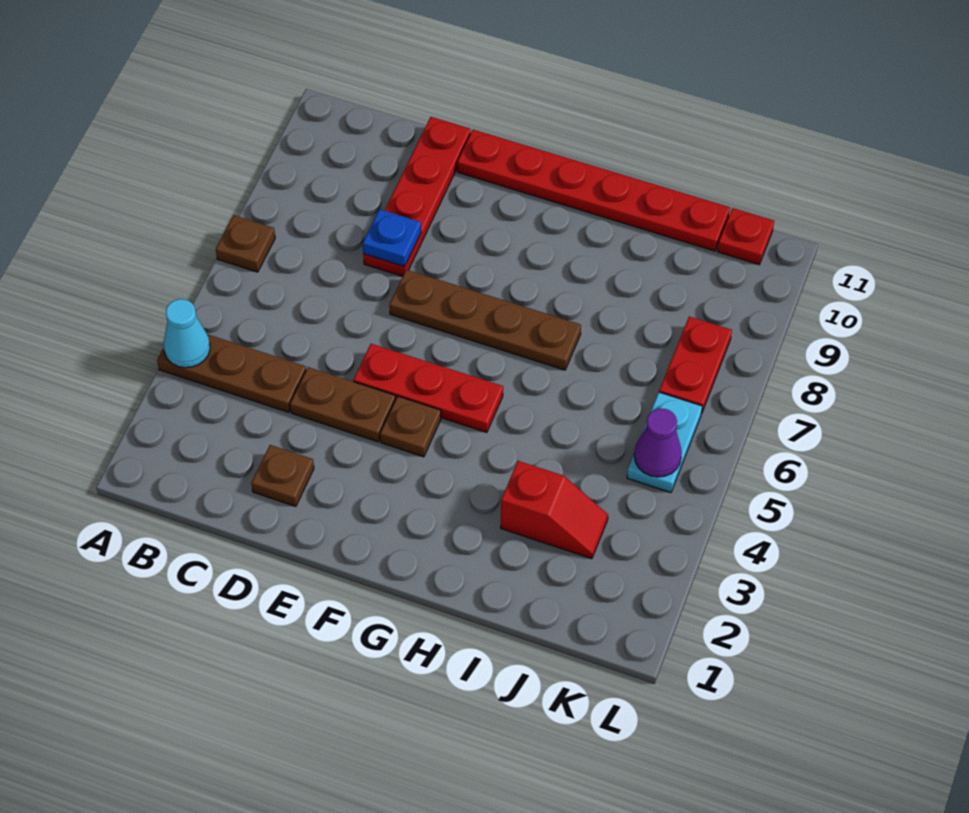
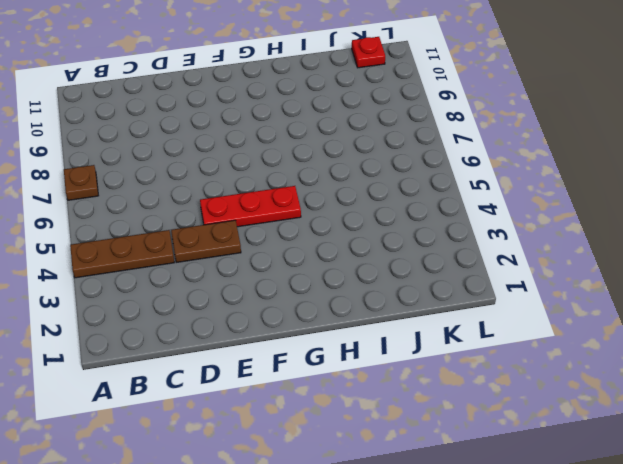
none -> brown plate D2 level 1
none -> red plate D8:D11 level 1
none -> brown plate E7:H7 level 1

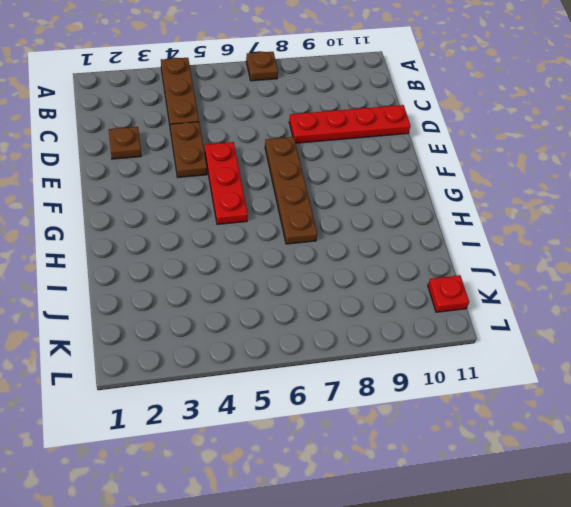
none -> red plate E11:J11 level 1
none -> brown plate F4 level 1
none -> red slope I3:J3 level 1 top I

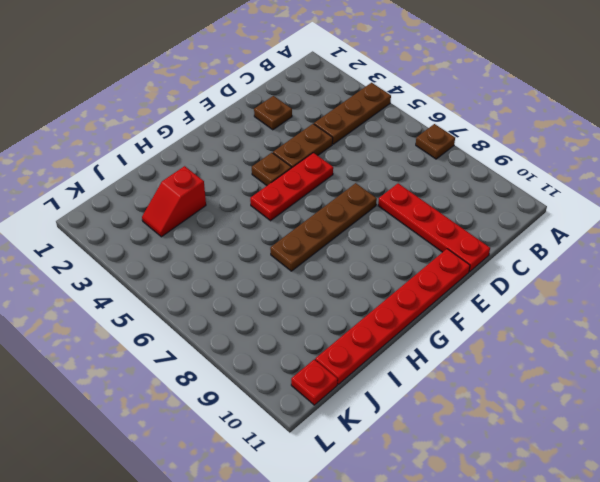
none -> cyan plate K5:K6 level 1
none -> red plate K7:K8 level 1
none -> cyan cone A4 level 2

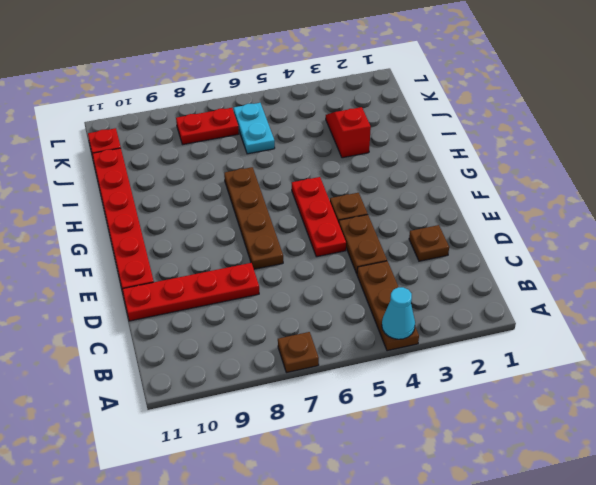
cyan plate J6:K6 level 1 -> cyan plate K5:K6 level 1
none -> blue plate D8 level 2
none -> purple cone K5 level 2

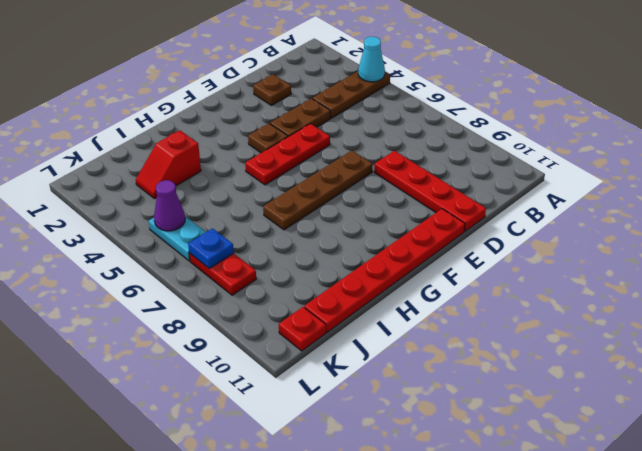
blue plate K7 level 2 -> blue plate D8 level 2
none -> brown plate A7 level 1

